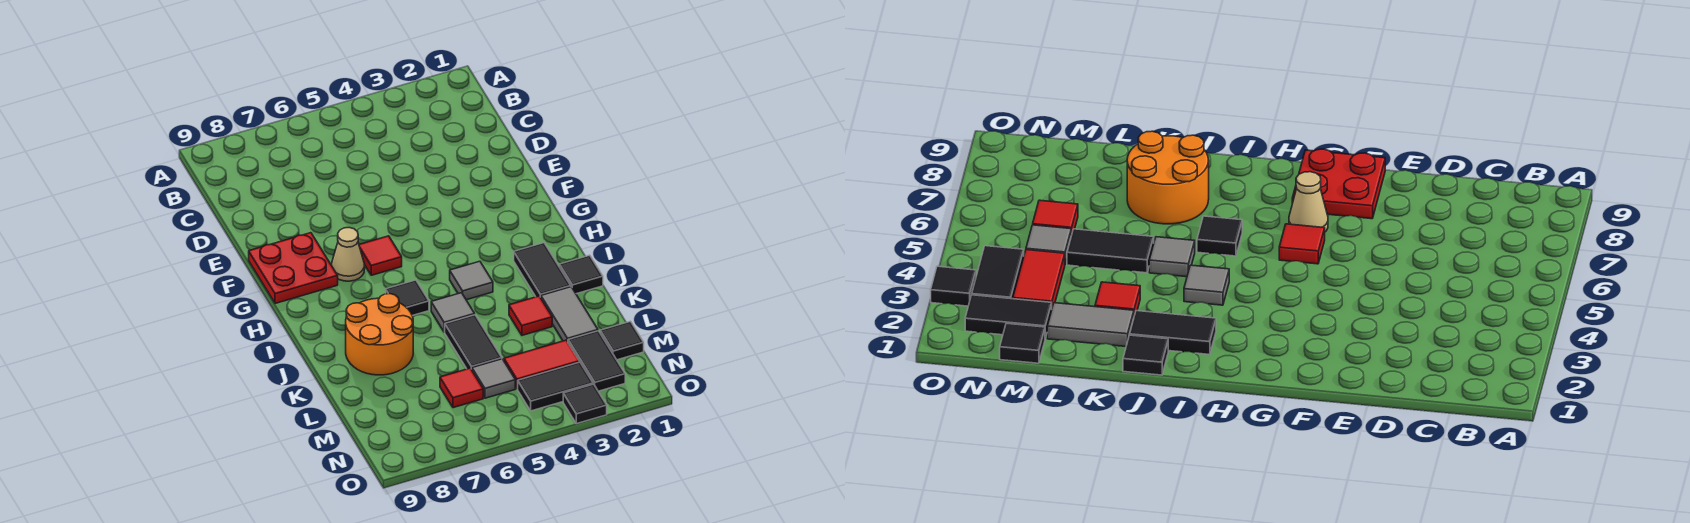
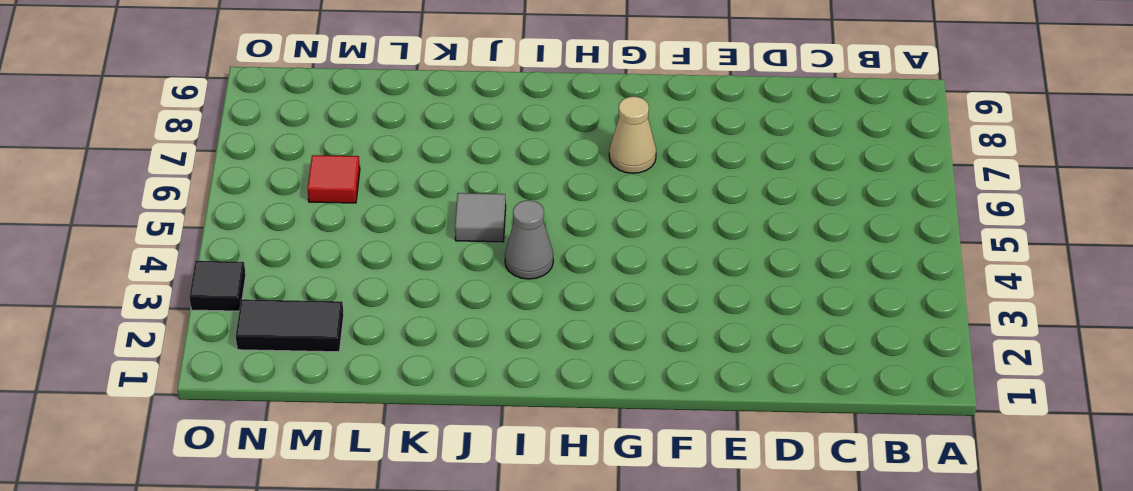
grey cone I4 level 1 -> grey tile I4 level 1
none -> red plate F8:G9 level 1
none -> red tile G6 level 1
none -> black tile I2:J2 level 1

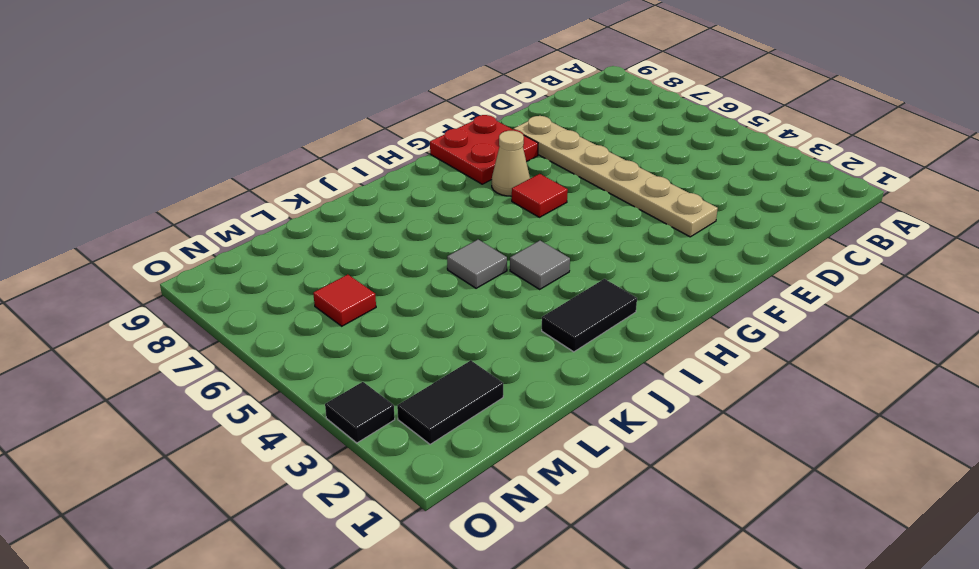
tan plate E3:E8 level 1 -> none
none -> black tile I6 level 1
none -> black tile J1 level 1
none -> orange round brick J7:K8 level 1

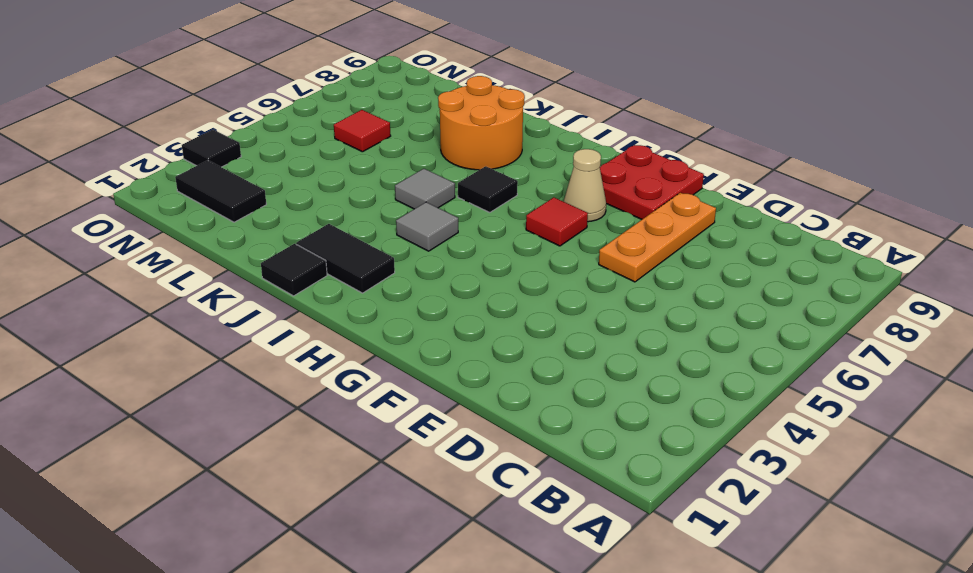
orange plate E6:E8 level 1 -> none
none -> grey tile K2:L2 level 1
none -> red tile K3 level 1
none -> black tile K5:L5 level 1

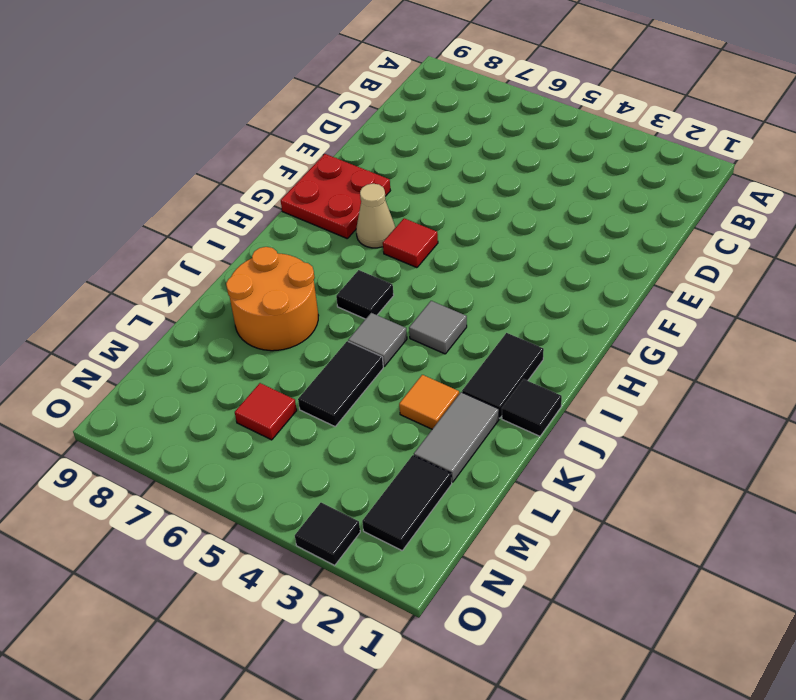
orange tile K3 level 1 -> red tile K3 level 1
none -> black tile M1 level 1
none -> red tile M3:M4 level 1
none -> grey tile M5 level 1

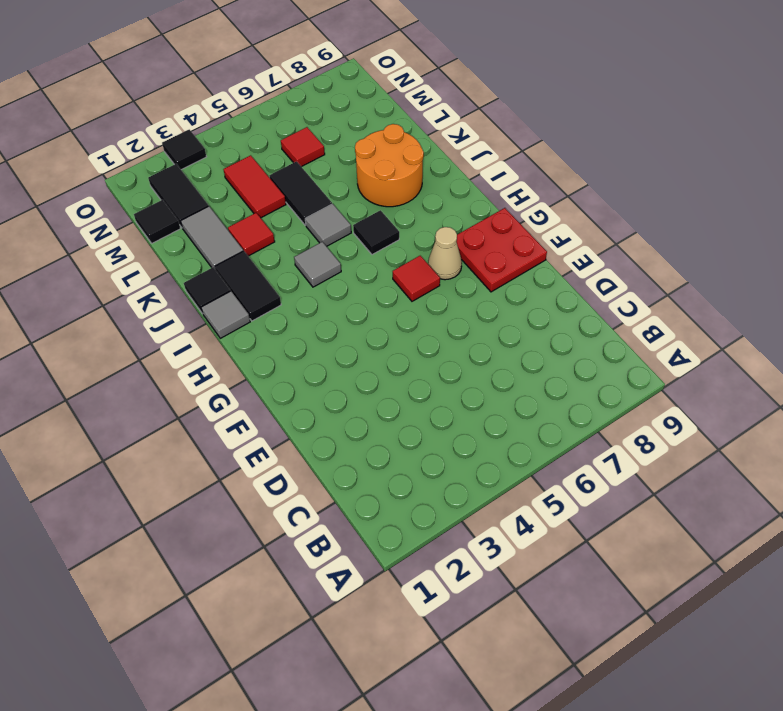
grey tile I1 level 1 -> grey tile M5 level 1
red tile L4:M4 level 1 -> red tile M3:M4 level 1
none -> black tile N3:N4 level 1

